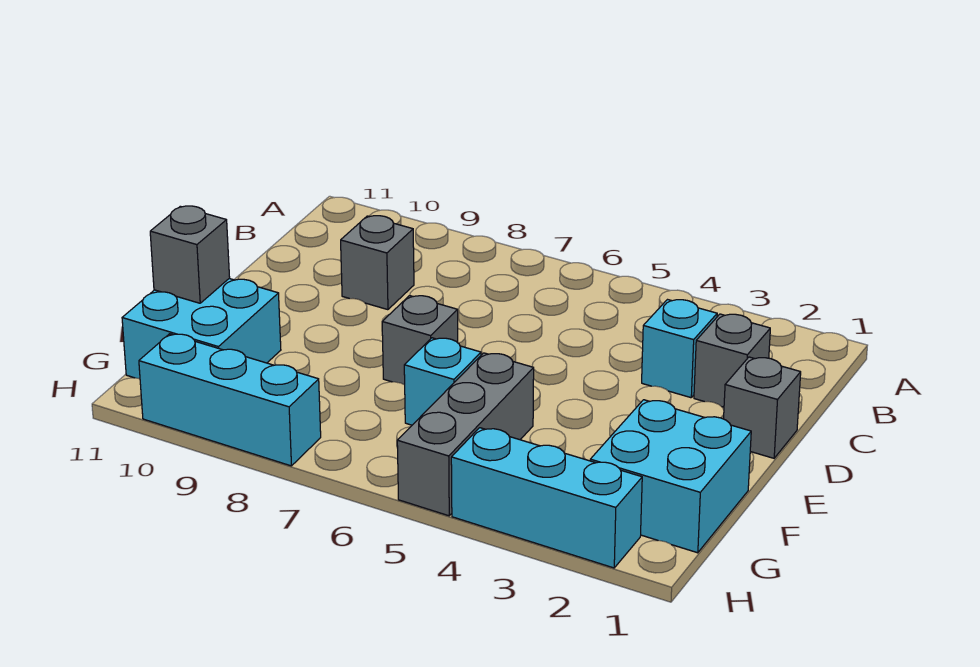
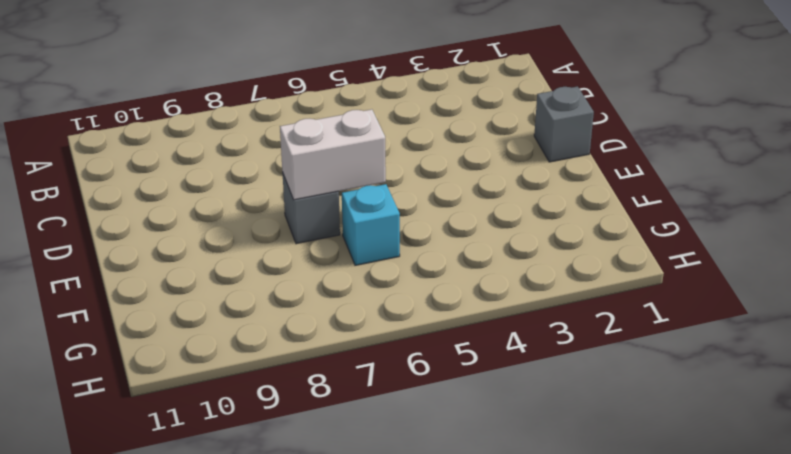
white brick E6:E7 level 2 -> none
none -> grey brick C2 level 1
none -> cyan brick C3 level 1
none -> grey brick C9 level 1

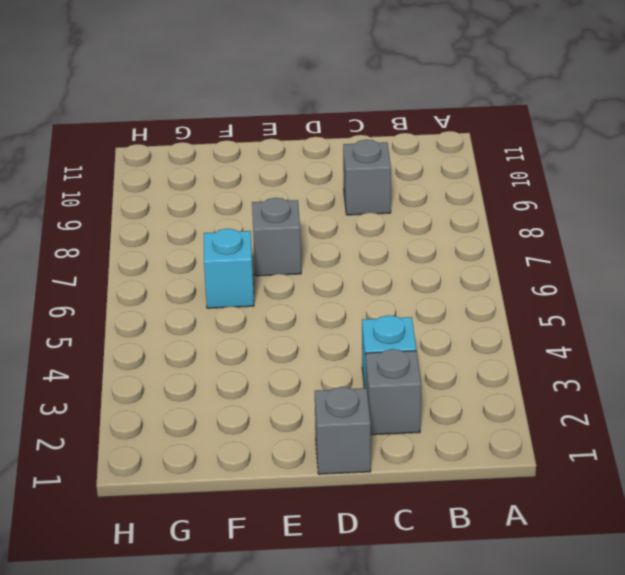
none -> cyan brick F1:G2 level 1
none -> grey brick F5:H5 level 1
none -> cyan brick F10:G11 level 1

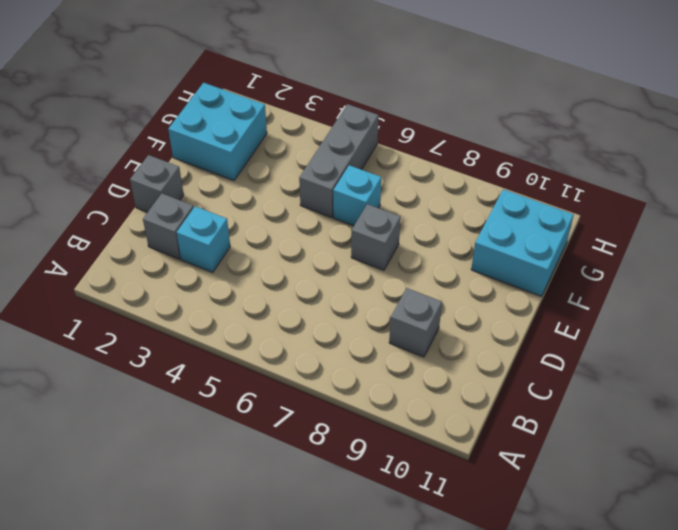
none -> cyan brick H2:H4 level 1
none -> cyan brick H8:H10 level 1
none -> grey brick F11 level 2

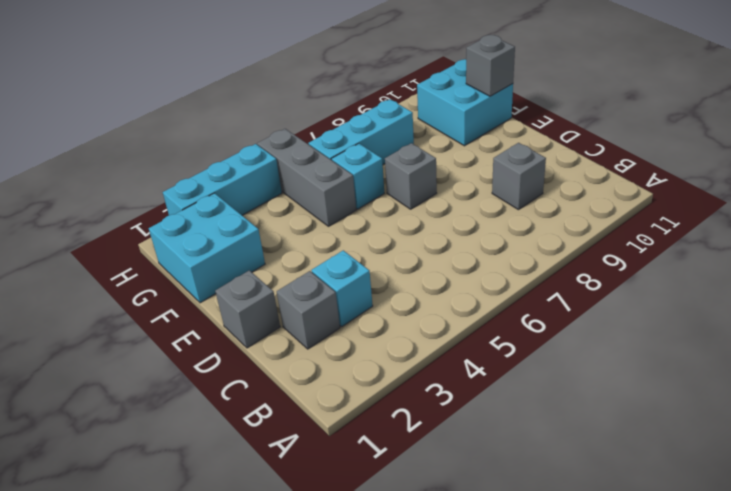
cyan brick G6:G8 level 1 -> cyan brick H8:H10 level 1

